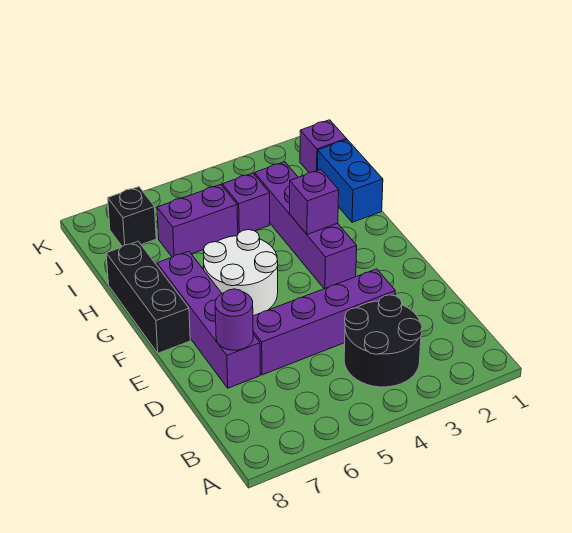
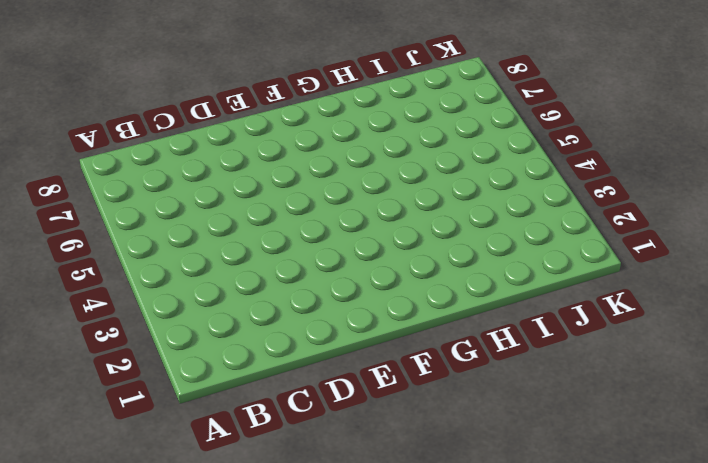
none -> black round brick B3:C4 level 1
none -> purple brick D3:D6 level 1
none -> purple brick D7:G7 level 1

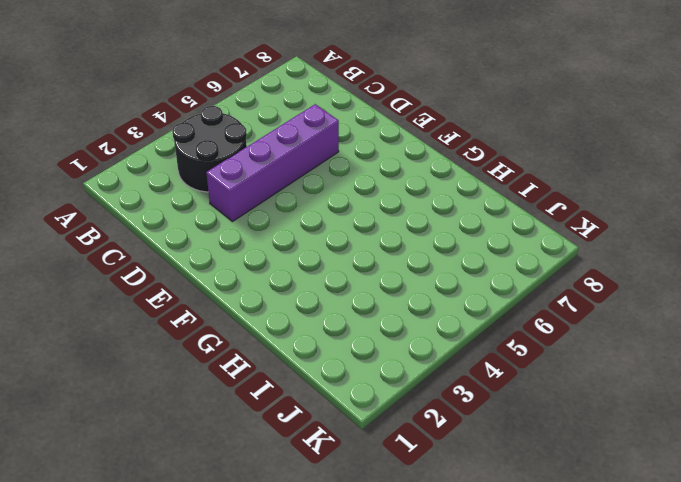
none -> purple brick D7:G7 level 1
none -> purple brick F3:I3 level 1
none -> white round brick F5:G6 level 1

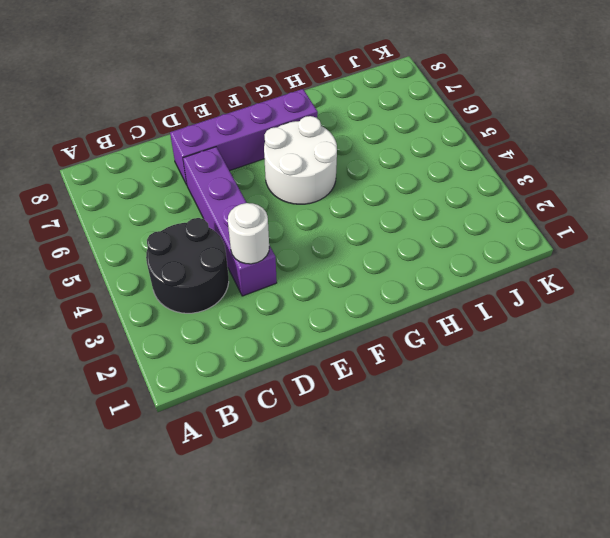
white round brick D3 level 2 -> none
none -> purple brick F3:I3 level 1
none -> black brick F8:H8 level 1
none -> blue brick H1:I1 level 1

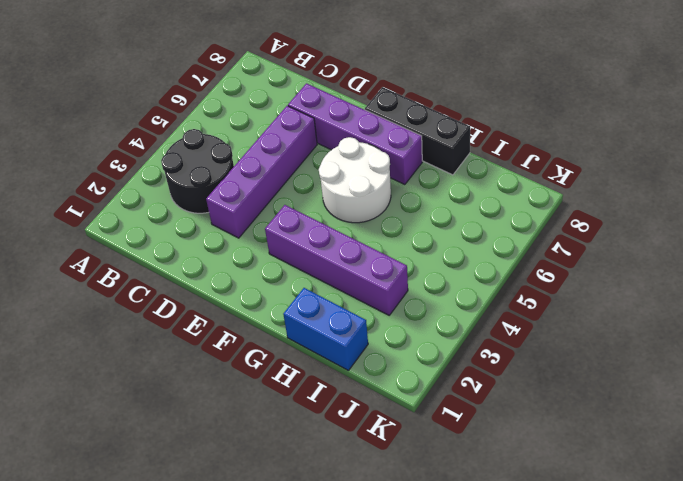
none -> purple brick I4 level 1
none -> purple brick I5:I6 level 1
none -> purple brick J1 level 1

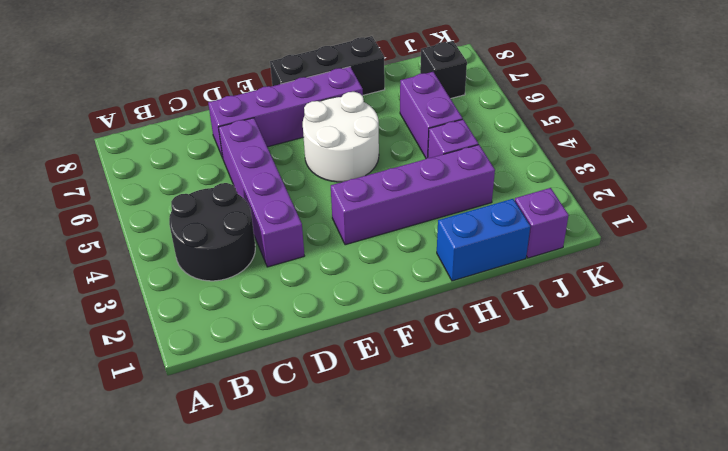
none -> purple round brick D7 level 2
none -> purple brick G3 level 2

